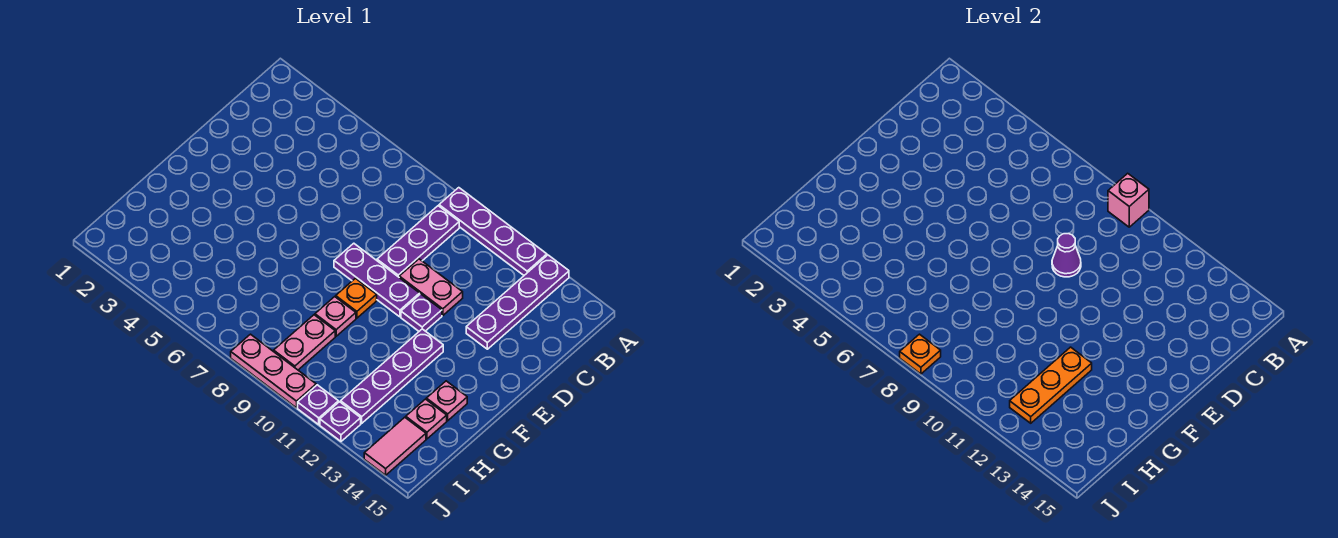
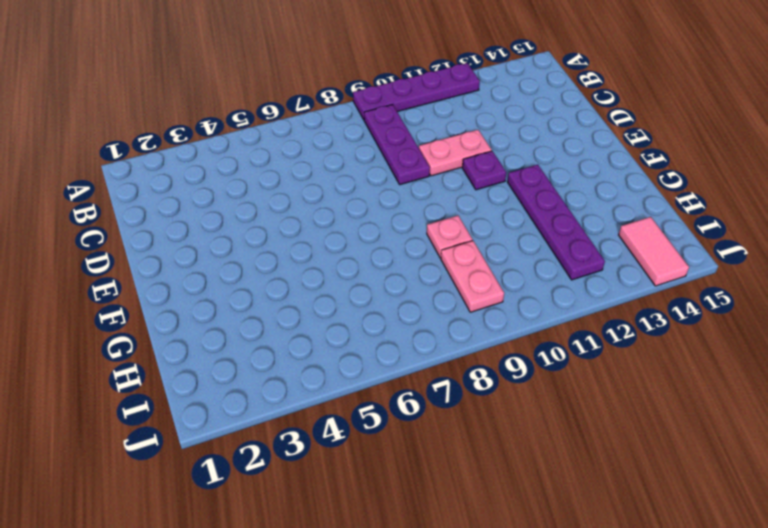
none -> purple plate A13:D13 level 1
none -> purple plate E8:E10 level 1
none -> orange plate F9 level 1

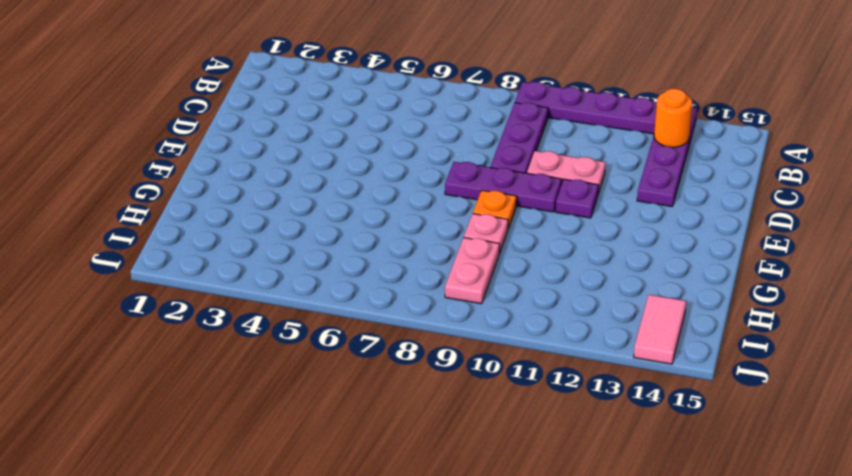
orange round brick B13 level 2 -> none
none -> purple plate F12:I12 level 1
none -> pink plate G14 level 1
none -> pink plate H14 level 1

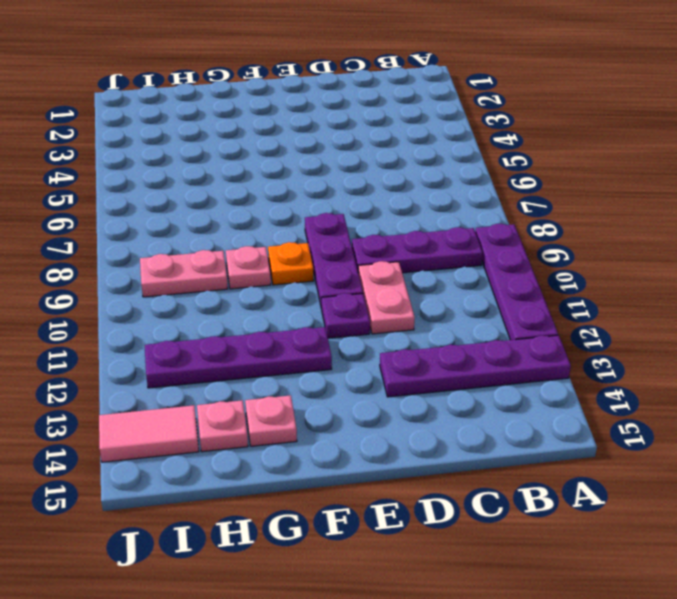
none -> pink plate J8:J10 level 1
none -> purple plate J11 level 1
none -> purple plate J12 level 1

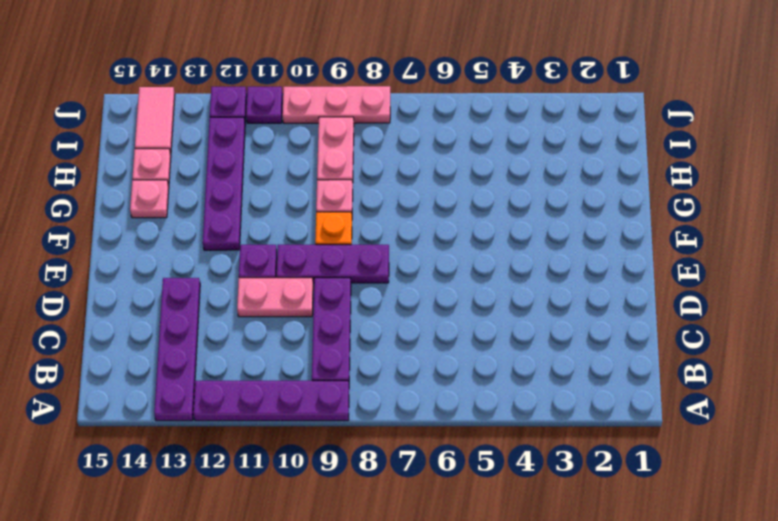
none -> pink brick A9 level 2
none -> purple cone D9 level 2
none -> orange plate G12:I12 level 2

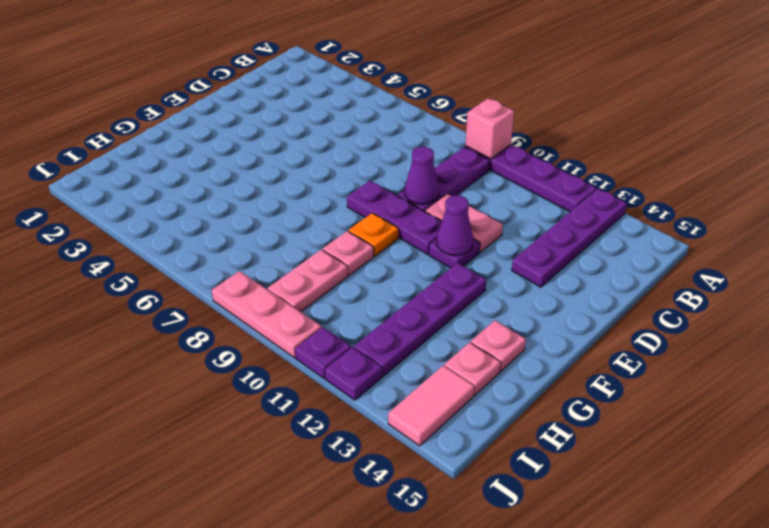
purple cone E11 level 2 -> none
none -> orange plate G12:I12 level 2
none -> orange plate J8 level 2

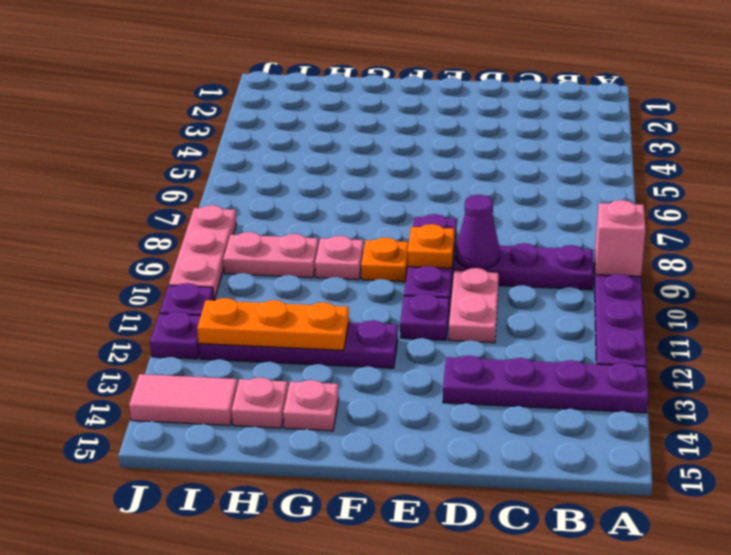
orange plate E9 level 2 -> orange plate J8 level 2

